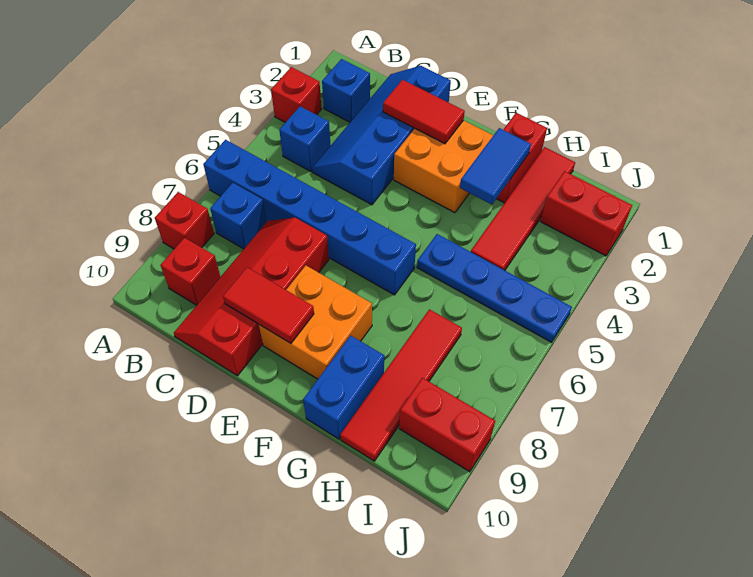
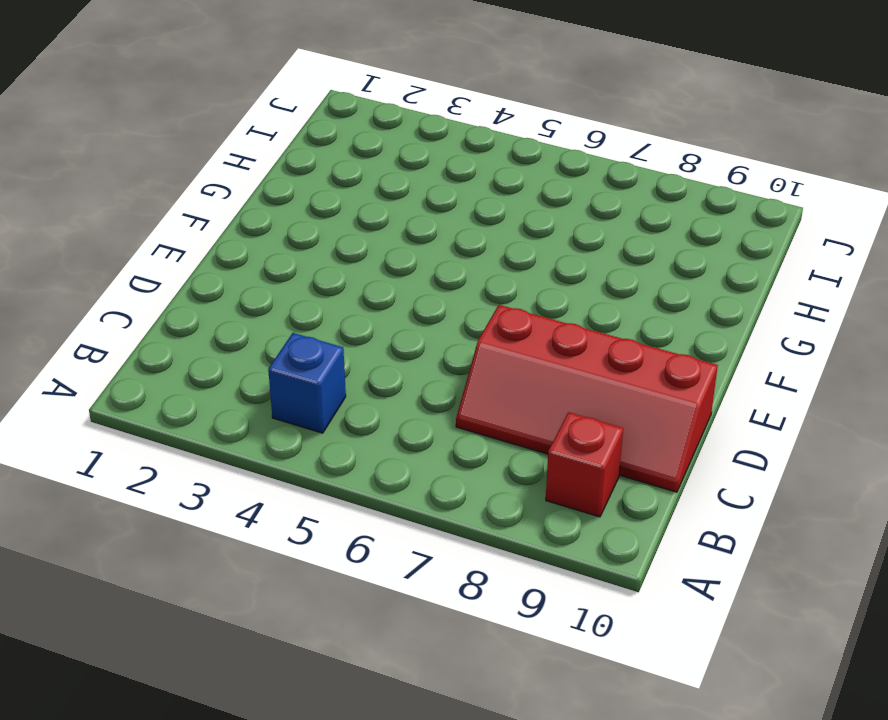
none -> red brick A3 level 1
none -> blue brick A6:F6 level 1
none -> red brick A8 level 1

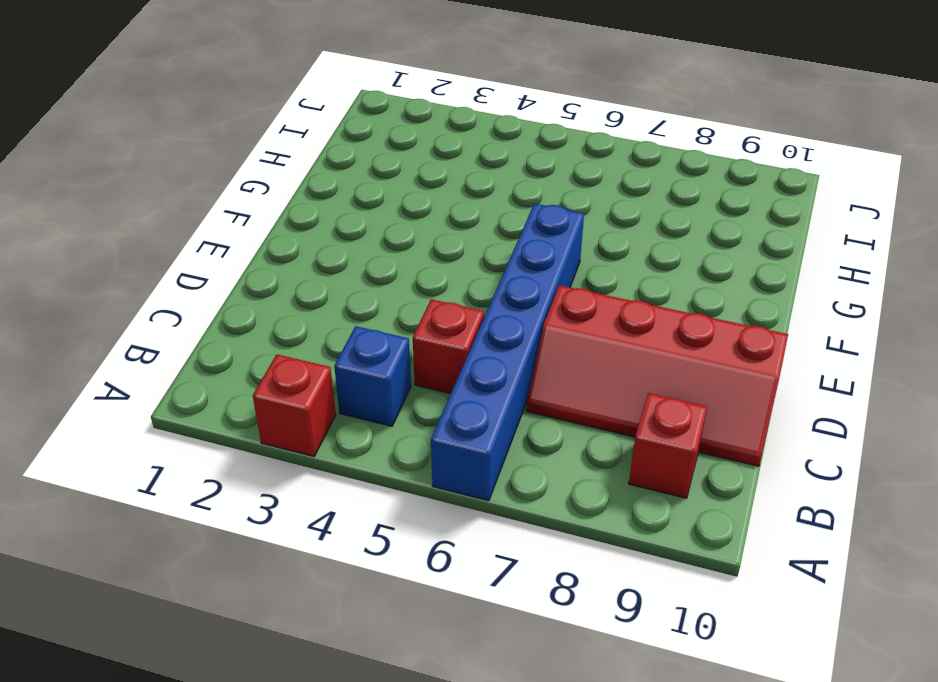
red brick C5 level 1 -> red brick A8 level 1
none -> blue brick B2 level 1
none -> blue brick B7 level 1
none -> blue slope C1:D4 level 1 top D

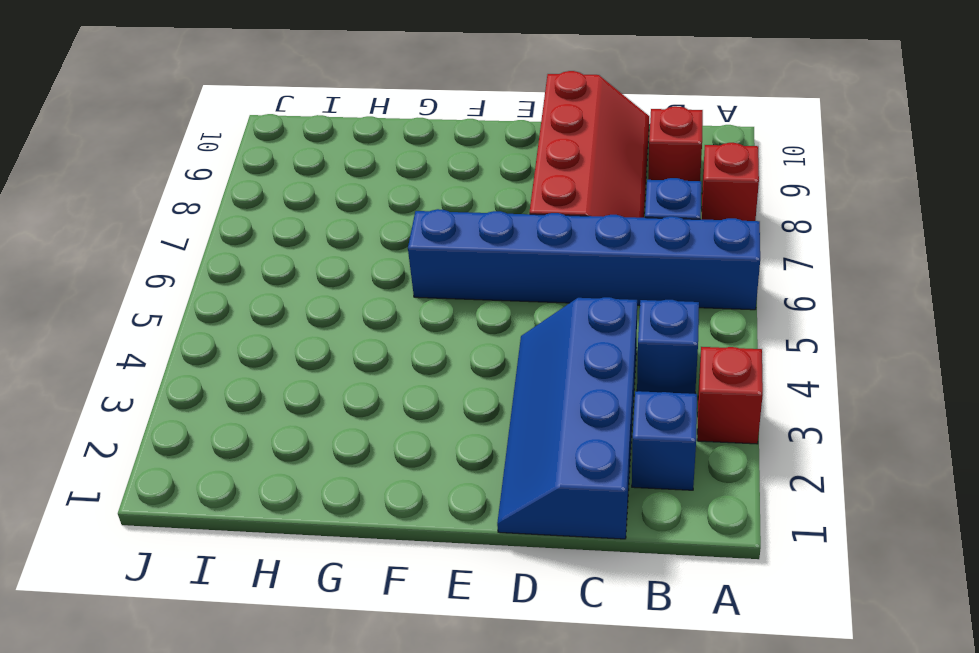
blue slope C1:D4 level 1 top C -> blue slope C1:D4 level 1 top D
none -> orange brick E2:F3 level 1
none -> orange brick E8:F9 level 1
none -> red brick G1:G2 level 1

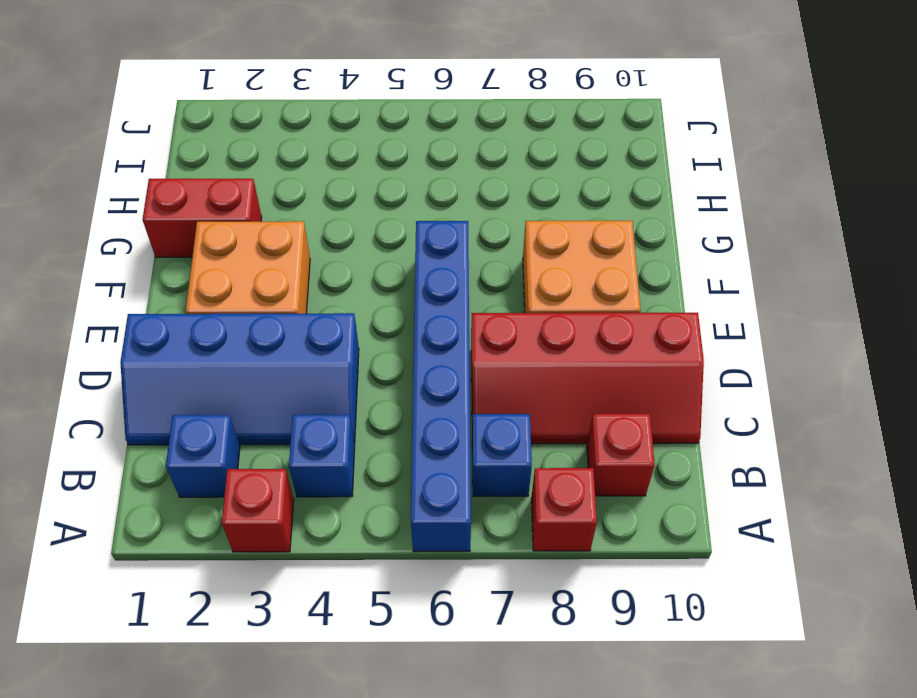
none -> blue plate G5:J5 level 1
none -> blue brick G9:G10 level 1
none -> red tile H1:H4 level 1

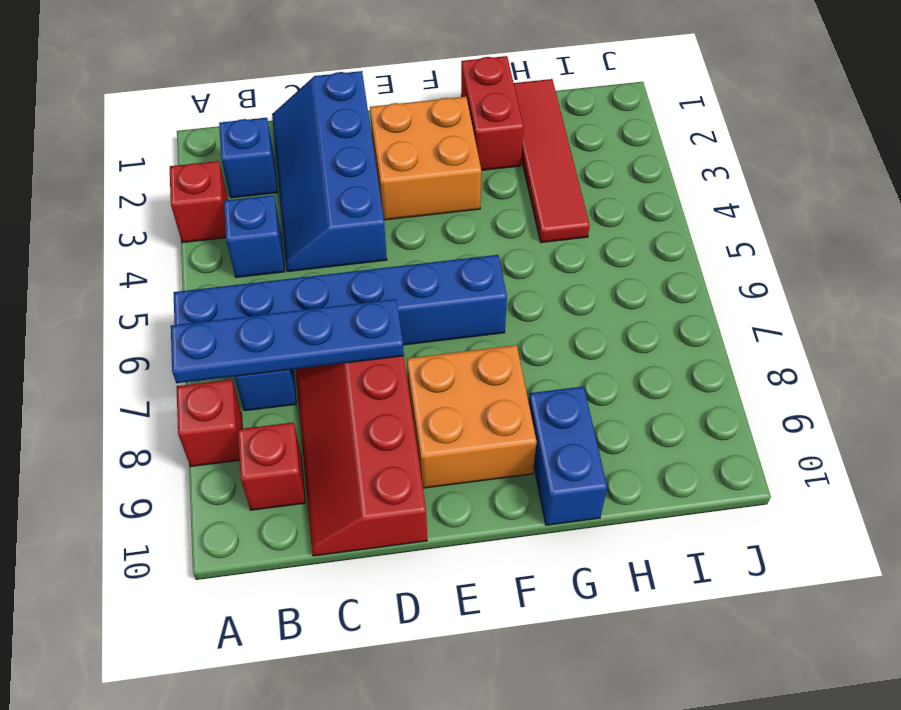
blue plate A7:D7 level 2 -> blue plate G5:J5 level 1
none -> red tile H7:H10 level 1
none -> red brick I2:J2 level 1
none -> red brick I9:J9 level 1

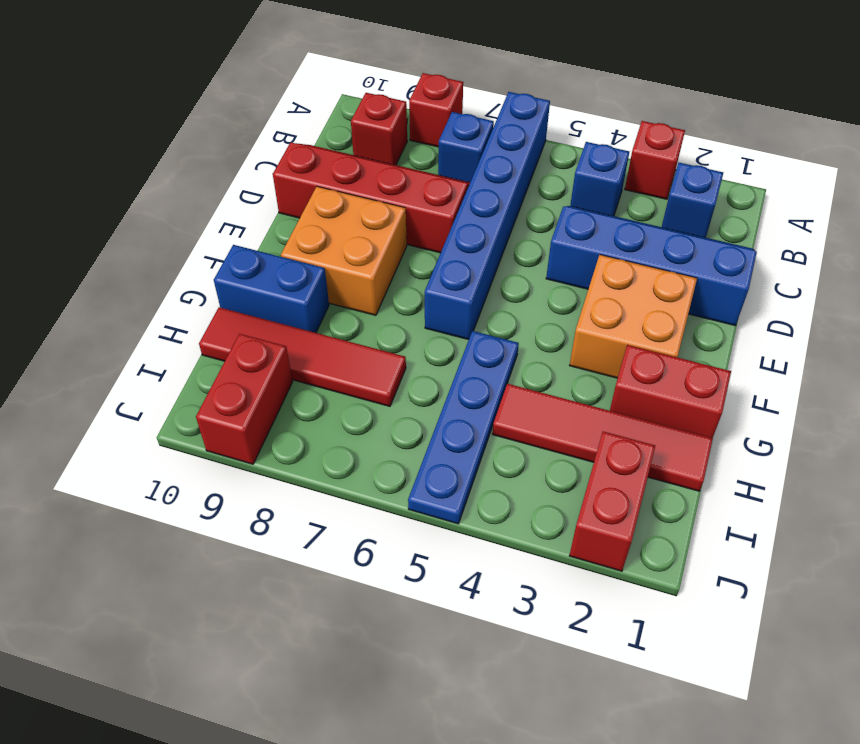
none -> red tile D2:E2 level 2
none -> red tile D9:E9 level 2
none -> blue tile G2:G3 level 2

